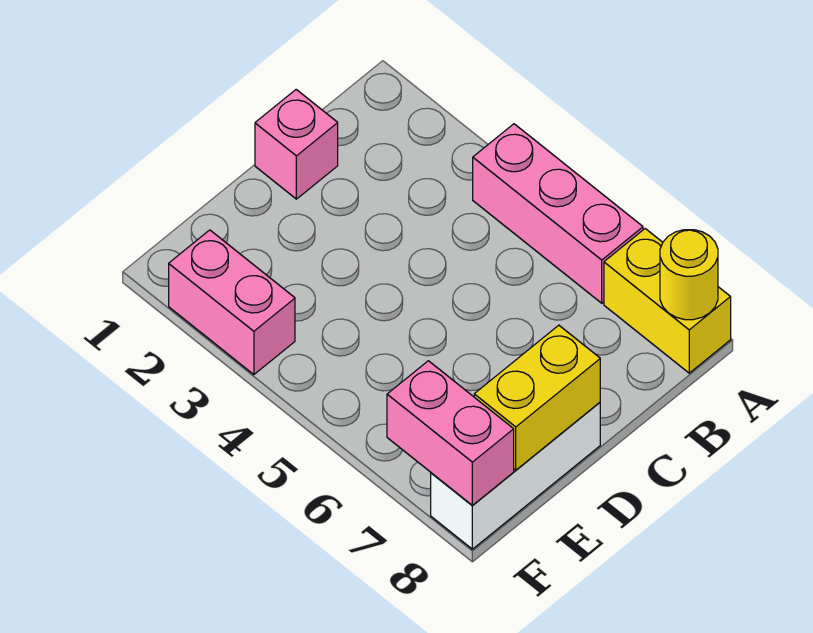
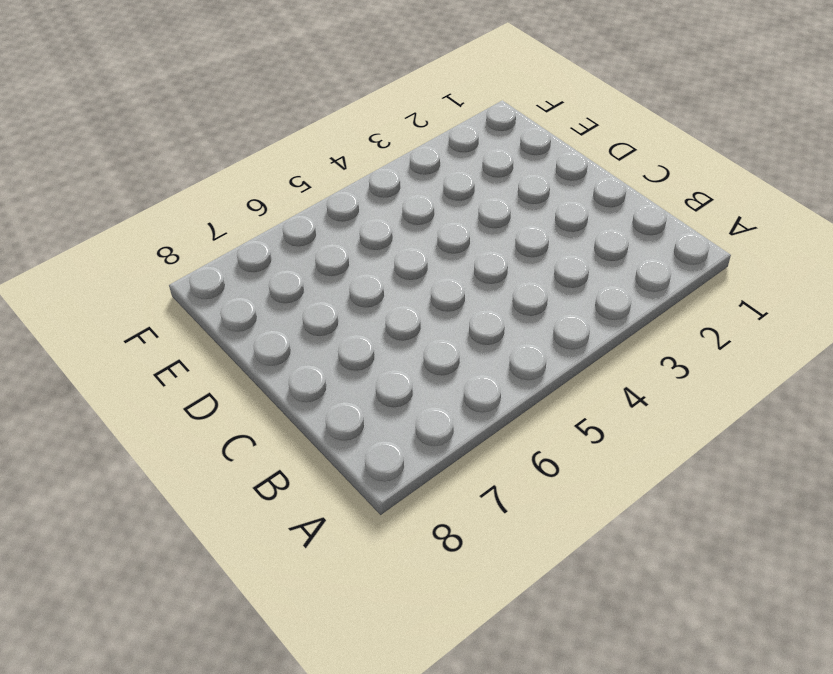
none -> pink brick A4:A6 level 1
none -> yellow brick A7:A8 level 1

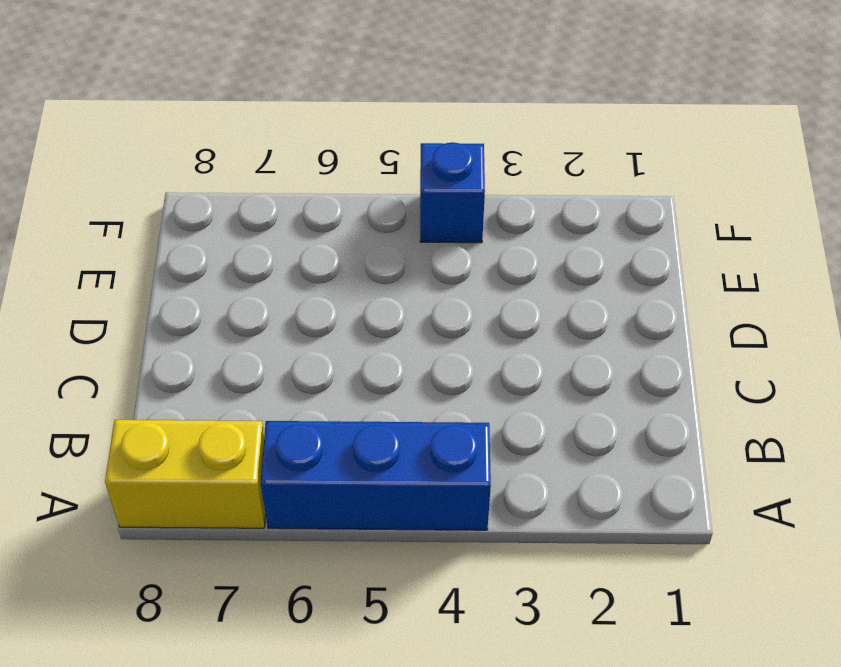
blue brick A4:A6 level 1 -> pink brick A4:A6 level 1
blue brick F4 level 1 -> none
none -> pink brick C1 level 1
none -> white brick D8:F8 level 1

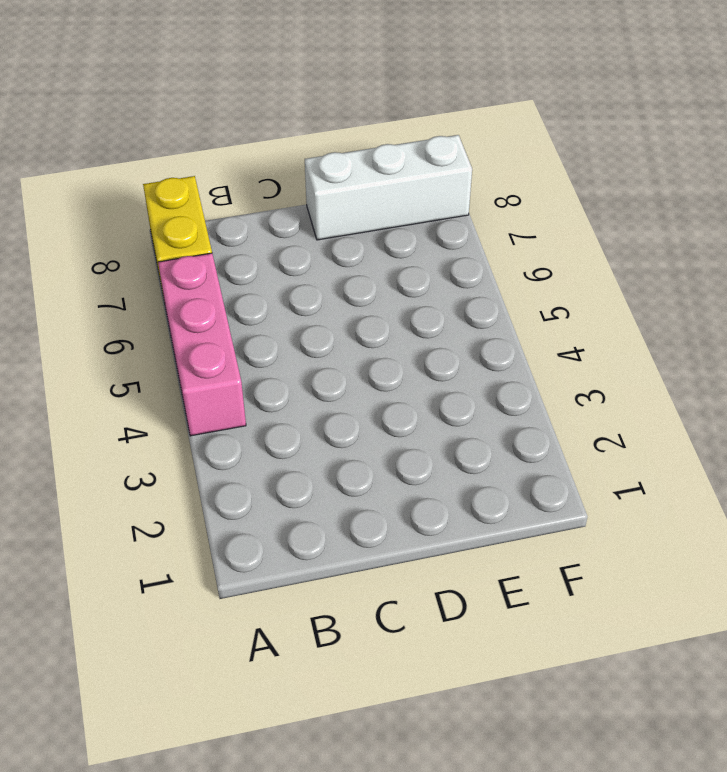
none -> pink brick C1 level 1
none -> pink brick F2:F3 level 1

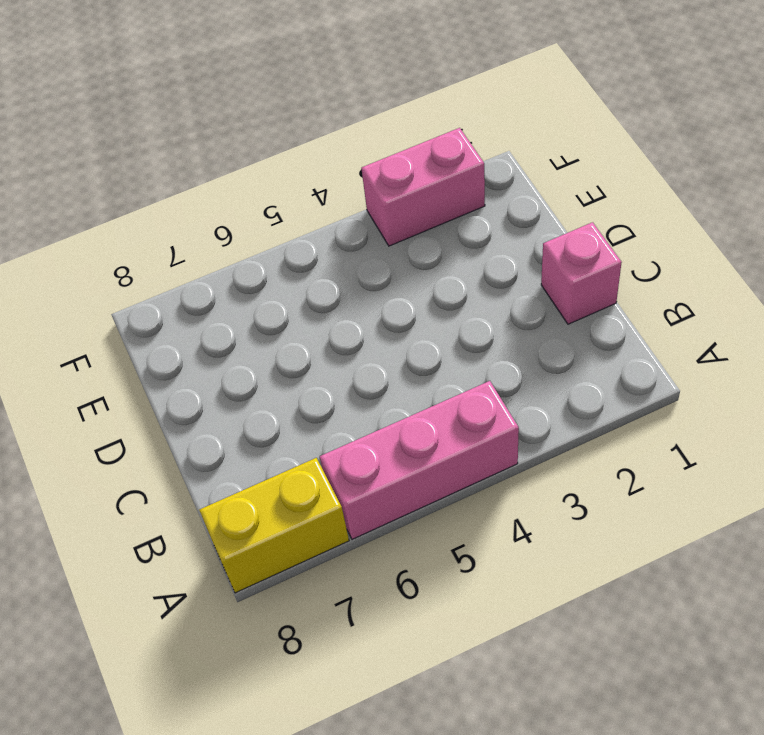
none -> white brick D8:F8 level 1
none -> yellow round brick A8 level 2

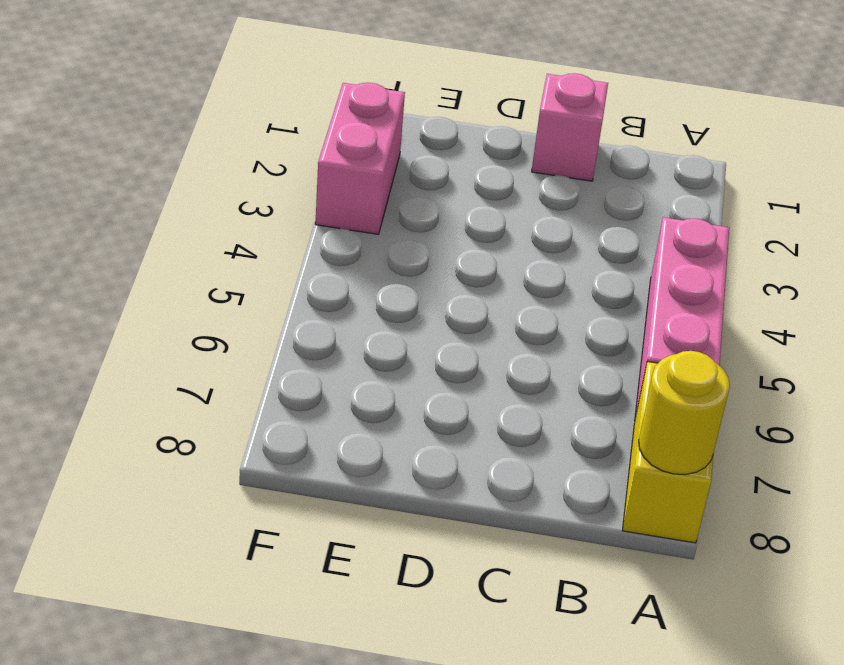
none -> white brick D8:F8 level 1
none -> yellow brick D8:E8 level 2

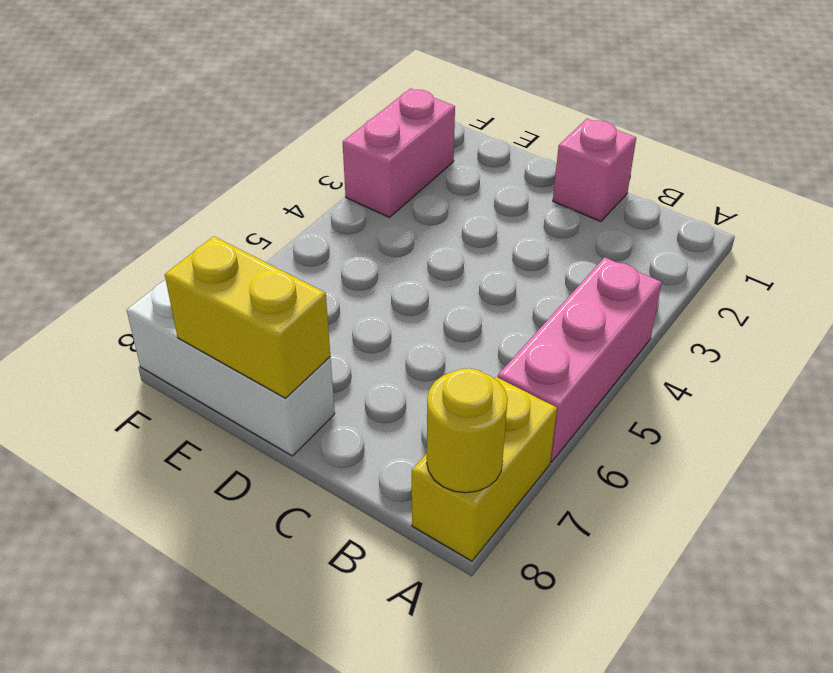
none -> pink brick F7:F8 level 2

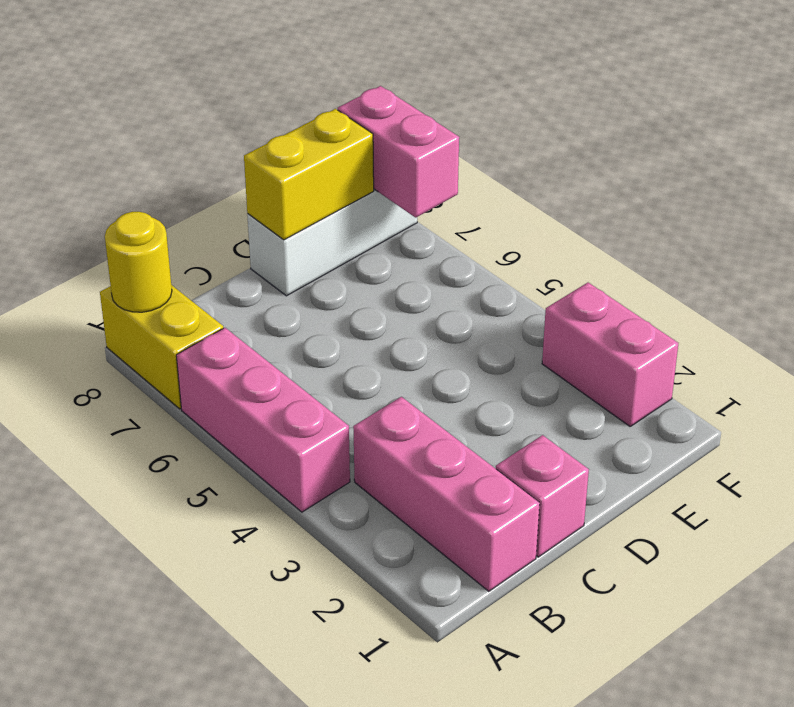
pink brick B1:B3 level 1 -> none

